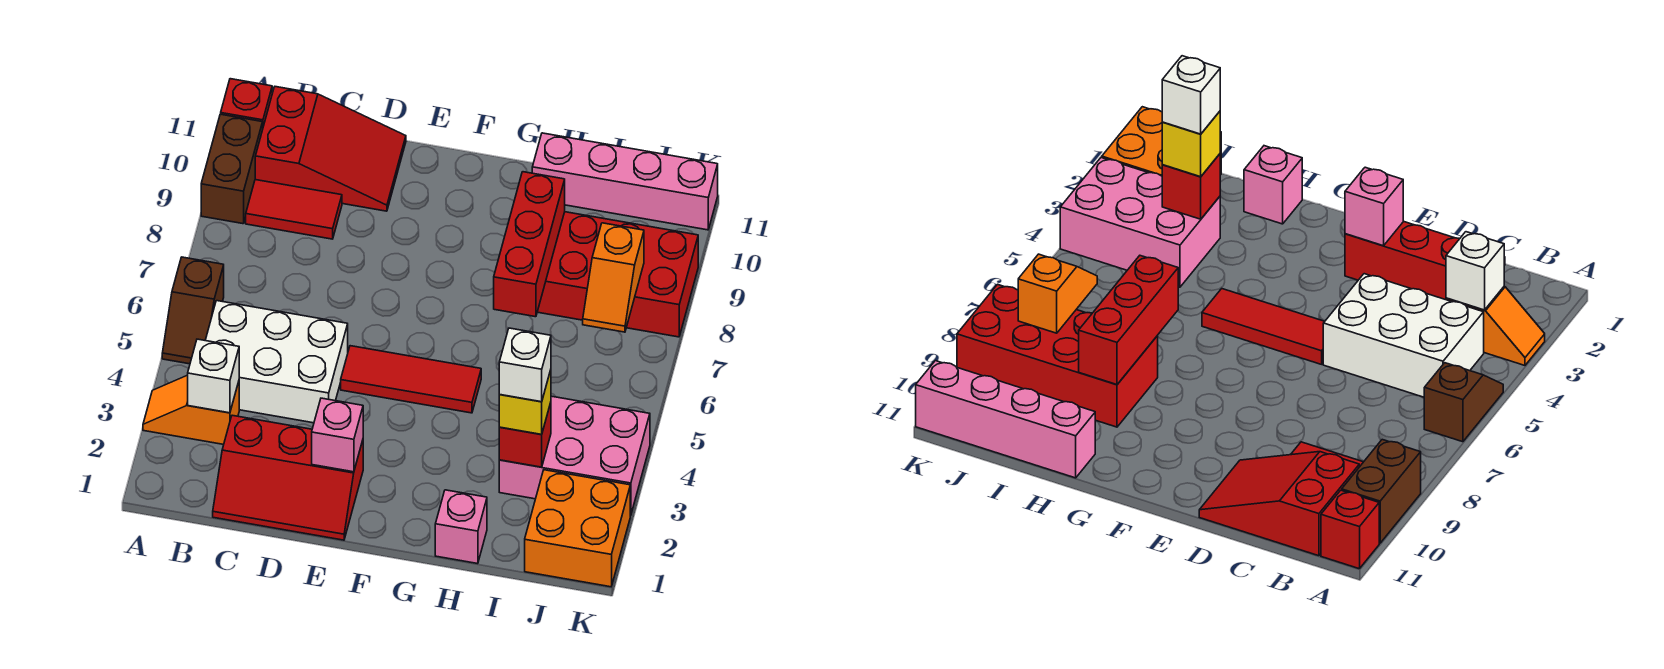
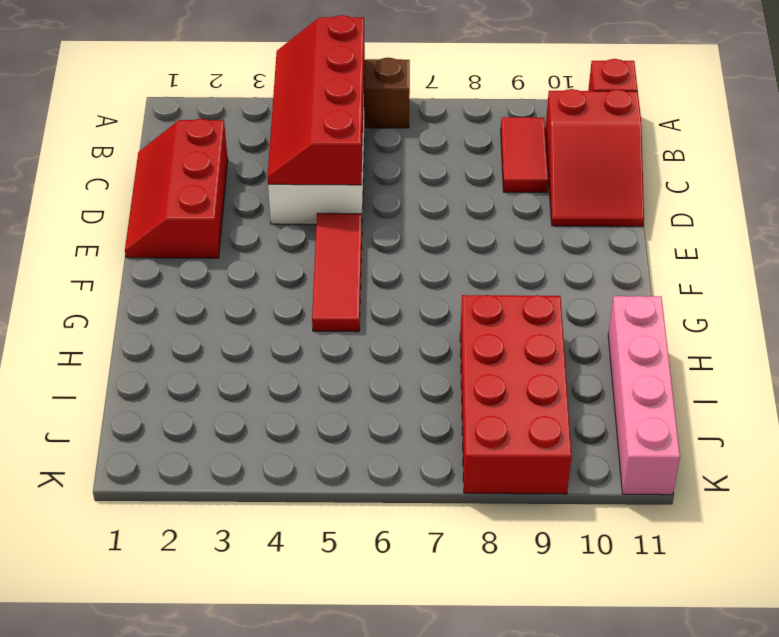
red slope A4:D5 level 2 top 5 -> none
none -> orange slope A3:B3 level 1 top B
none -> brown brick A9:A10 level 1
none -> pink brick H1 level 1

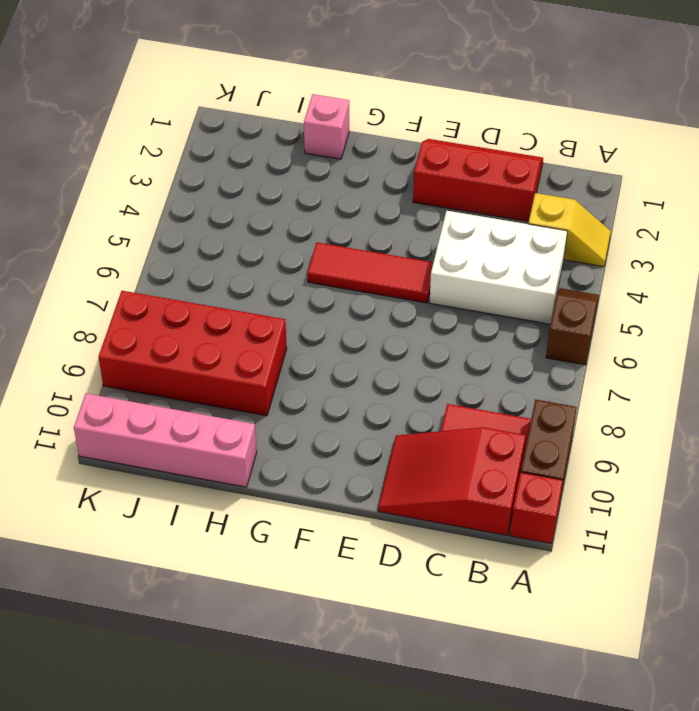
yellow slope A3:B3 level 1 top B -> orange slope A3:B3 level 1 top B
none -> pink brick I3:K4 level 1
none -> orange brick J1:K2 level 1
none -> white brick B3 level 2

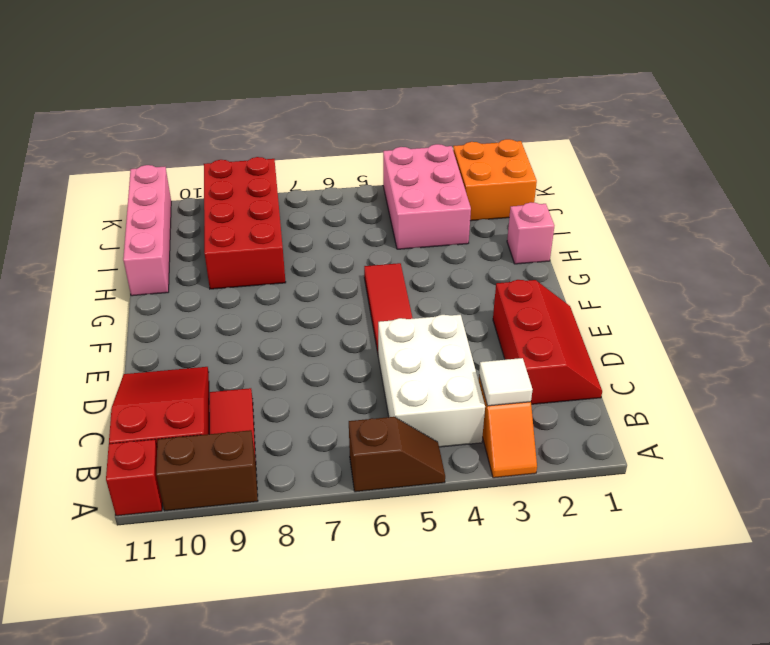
white tile B3 level 2 -> white brick B3 level 2
none -> pink brick E2 level 2
none -> red brick H7:H9 level 2
none -> red brick I3 level 2

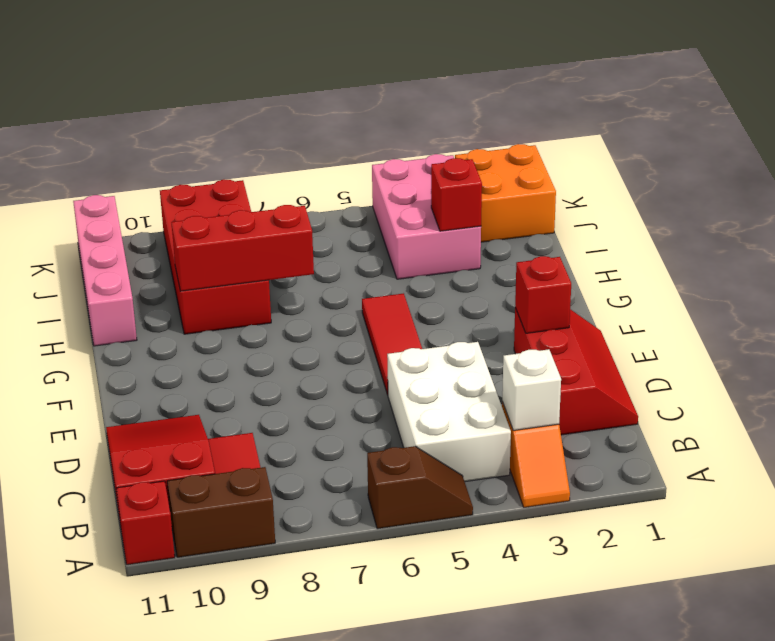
red brick E2 level 2 -> pink brick E2 level 2
none -> pink brick H1 level 1
none -> orange slope J7:J8 level 2 top 8
none -> yellow brick I3 level 3

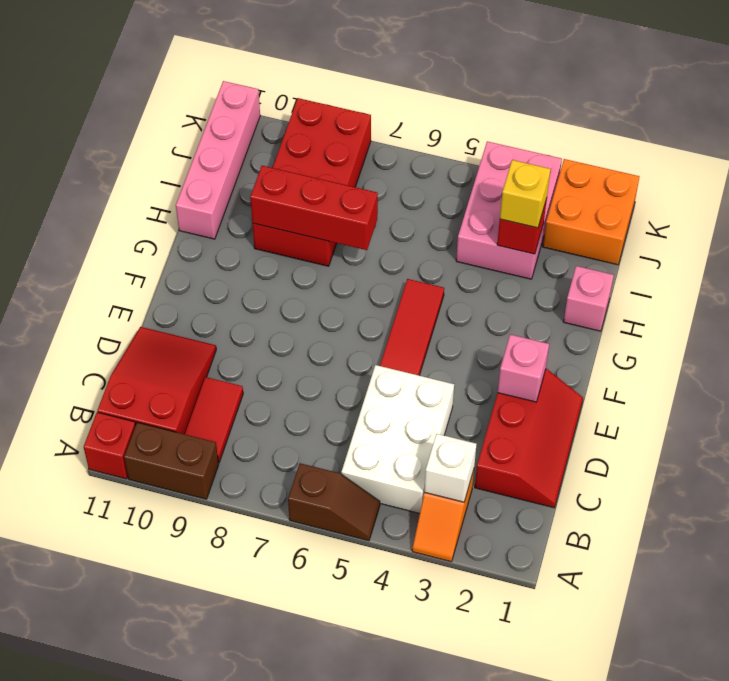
none -> orange slope J7:J8 level 2 top 8
none -> white brick I3 level 4

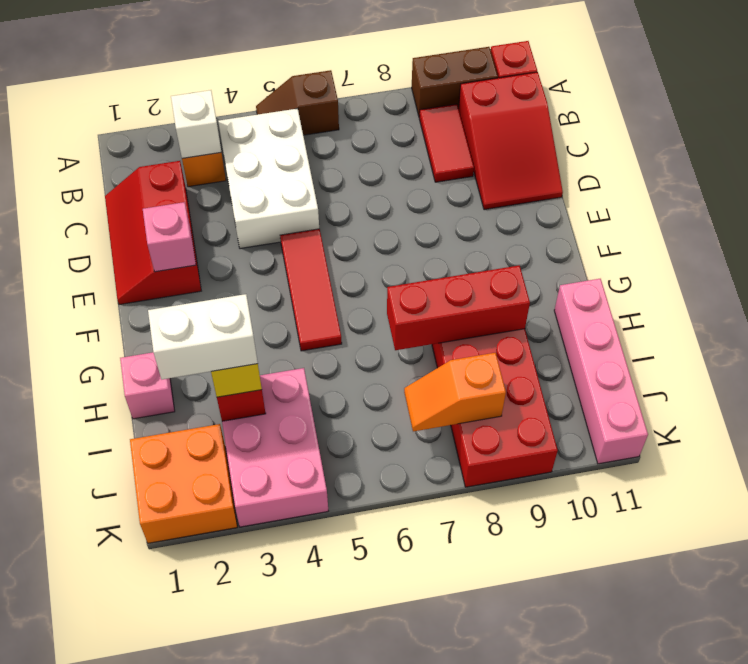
white brick I2:I3 level 4 -> white brick I3 level 4

